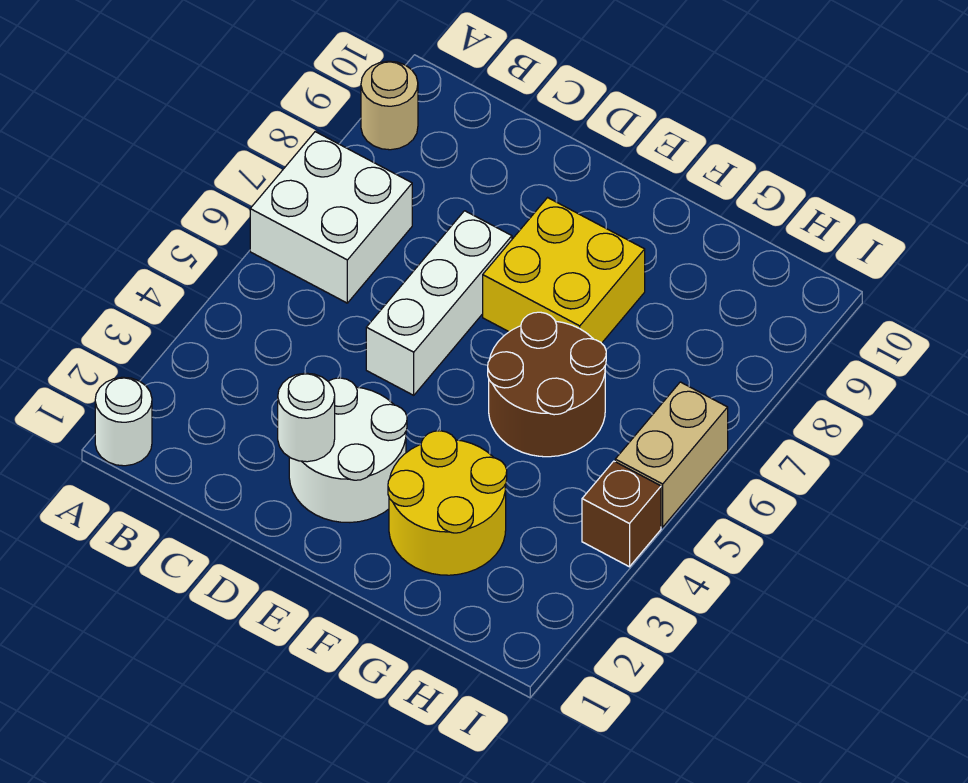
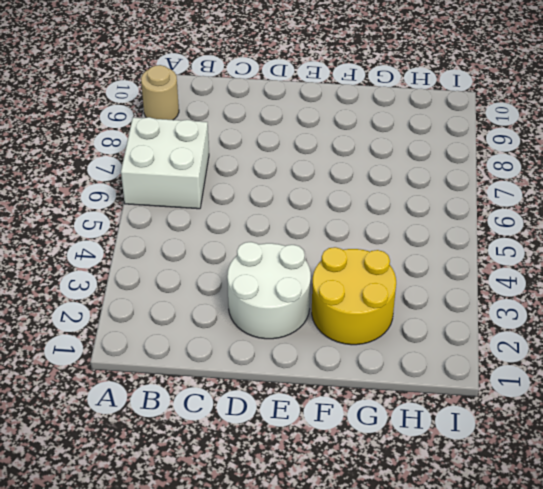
none -> white round brick A1 level 1
none -> white brick D5:D7 level 1

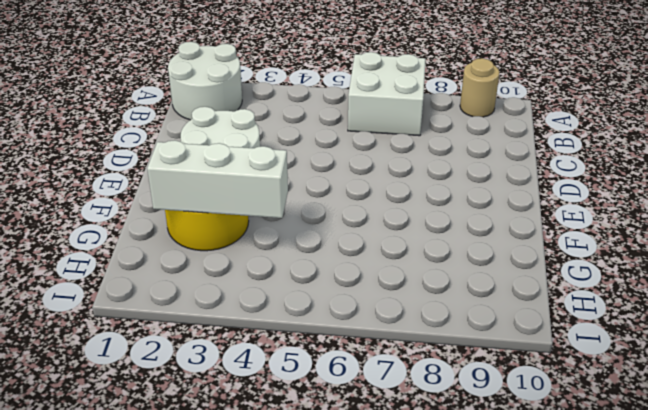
white round brick A1:B2 level 1 -> white round brick A1 level 1
white brick G2:G4 level 2 -> white brick D5:D7 level 1
none -> yellow brick E7:F8 level 1
none -> brown round brick F5:G6 level 1

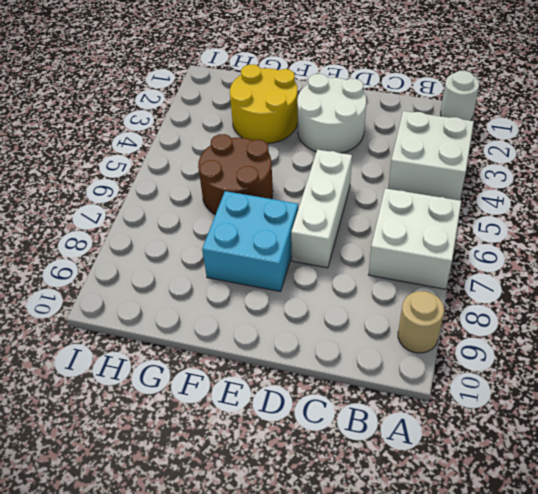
white brick A3:B4 level 1 -> none
cyan brick E7:F8 level 1 -> yellow brick E7:F8 level 1
none -> brown brick I4 level 1
none -> tan brick I5:I6 level 1

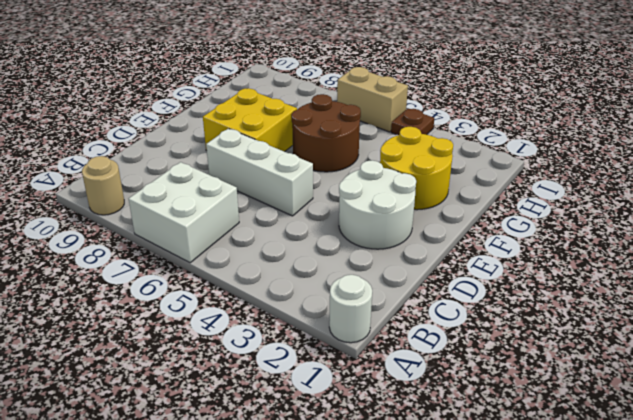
brown plate I4 level 1 -> brown brick I4 level 1
none -> white round brick D2 level 2

